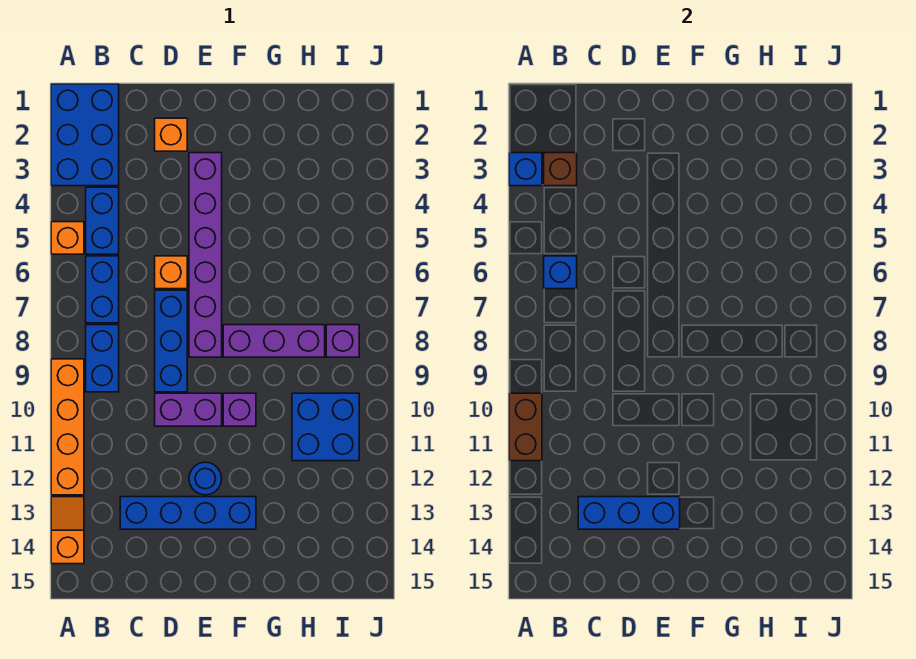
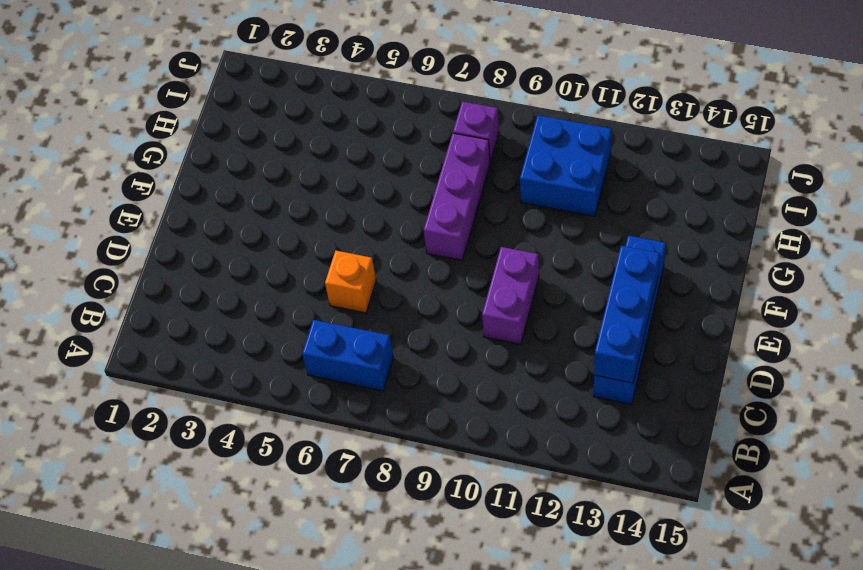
none -> blue brick A1:B3 level 1
none -> orange brick A5 level 1
none -> orange brick A9:A12 level 1

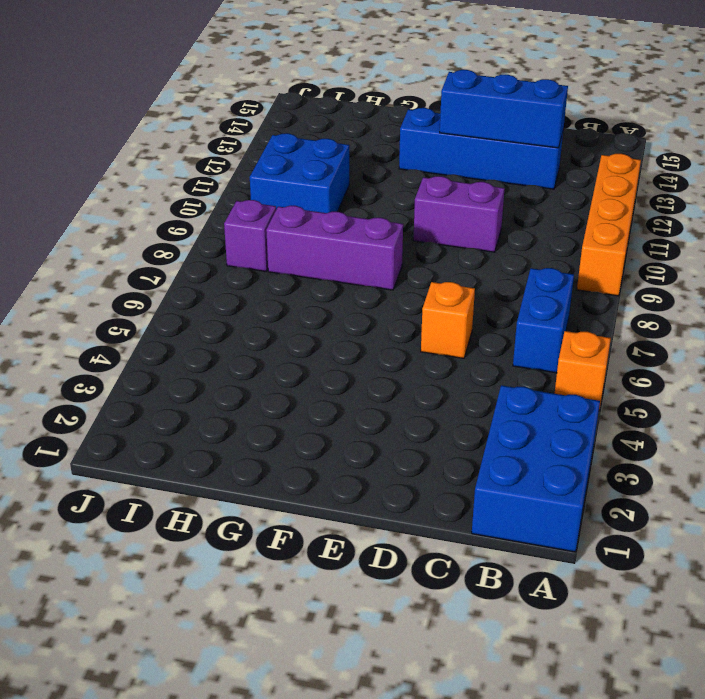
none -> orange slope A13:A14 level 1 top 14
none -> blue brick B4:B5 level 1
none -> blue brick B8:B9 level 1

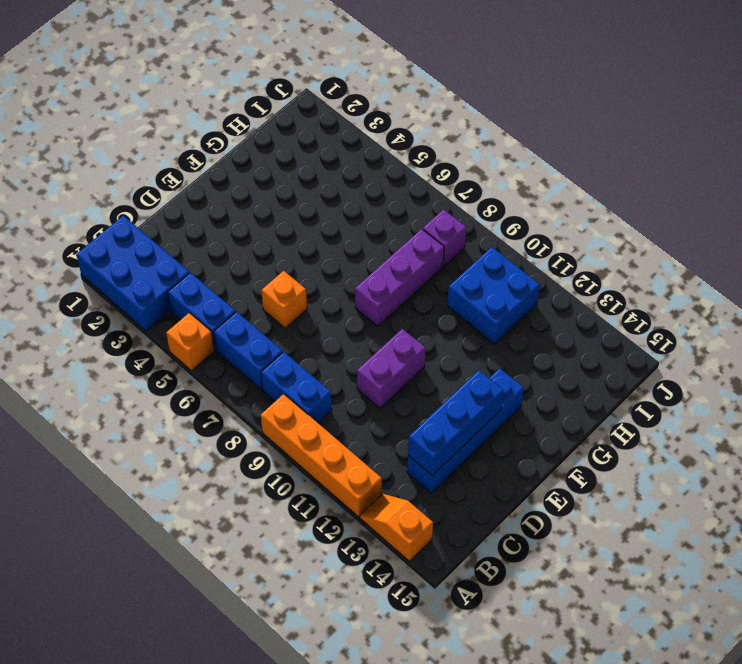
none -> orange brick D2 level 1
none -> blue brick D7:D9 level 1
none -> purple brick E3:E8 level 1

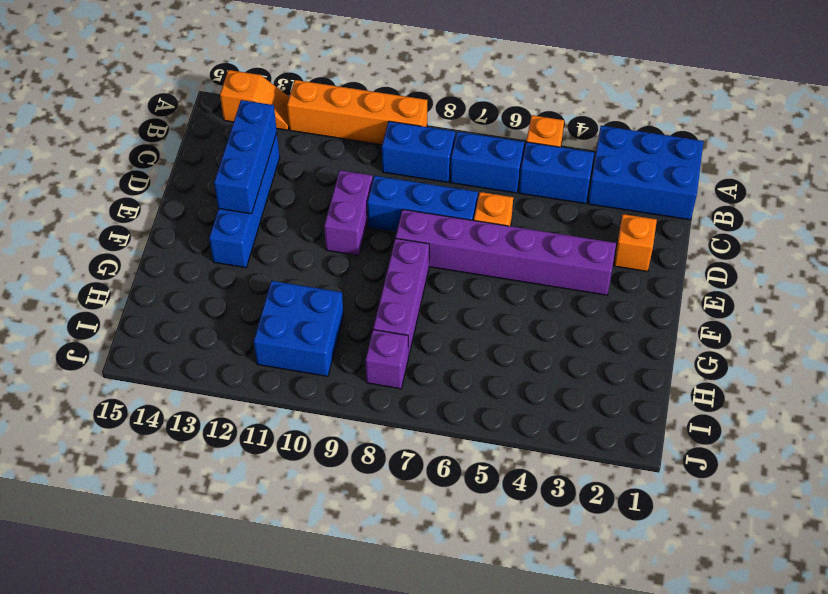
none -> blue round brick E12 level 1
none -> purple brick F10 level 1
none -> blue brick A3 level 2

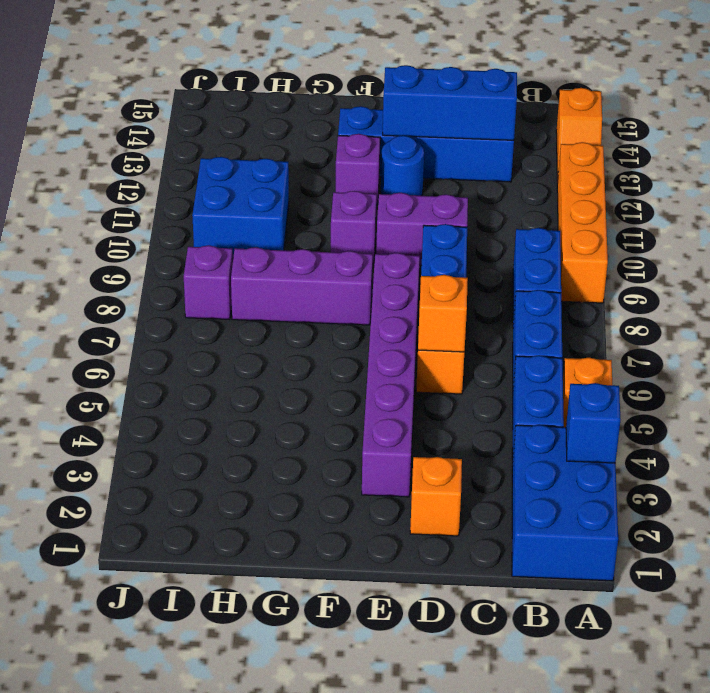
orange brick D6 level 2 -> none
purple brick F12 level 1 -> none
none -> brown brick A10:A11 level 2
none -> brown brick B3 level 2
none -> blue brick B6 level 2

